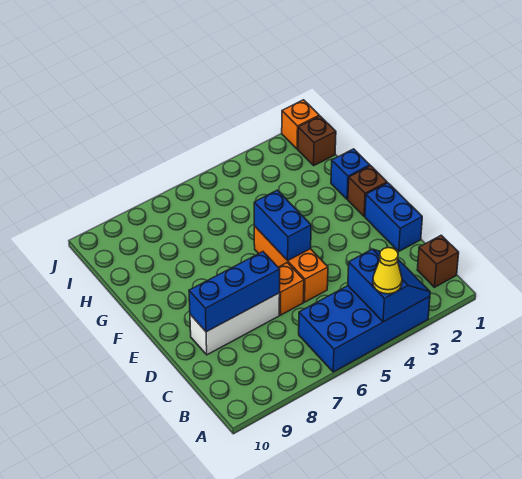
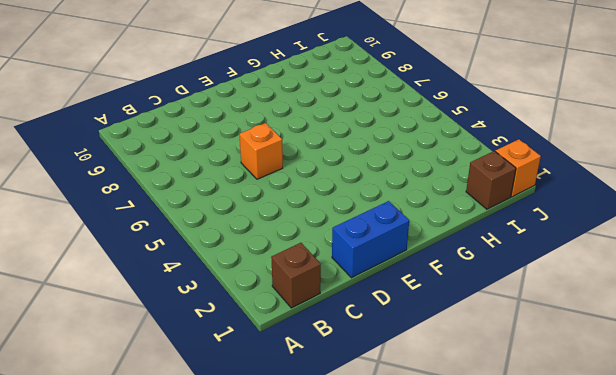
none -> blue brick A3:B6 level 1
none -> orange brick D5:F5 level 1
none -> white brick D7:D9 level 1

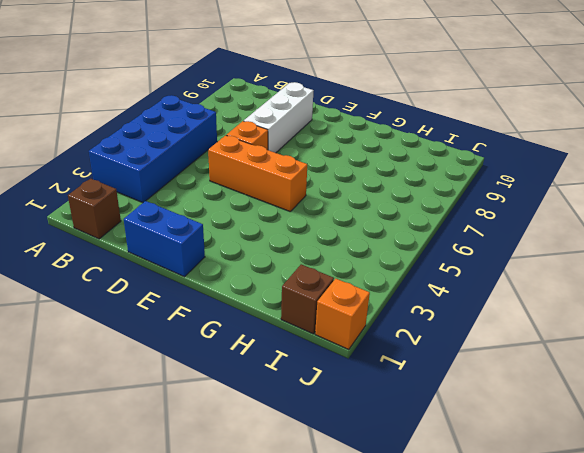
none -> brown brick F1 level 1
none -> blue brick G1 level 1
none -> blue slope A3:B4 level 2 top 4

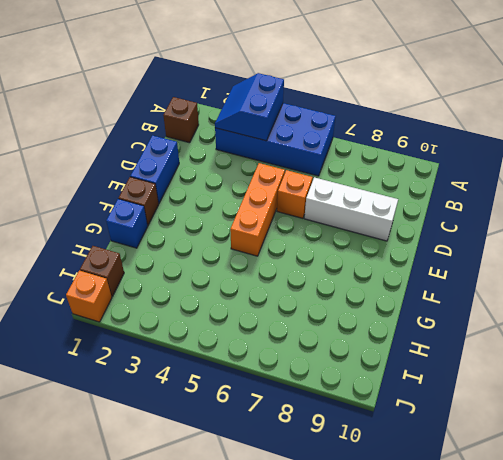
none -> blue brick D7:D9 level 2
none -> blue brick E5:F5 level 2
none -> yellow cone A4 level 3

